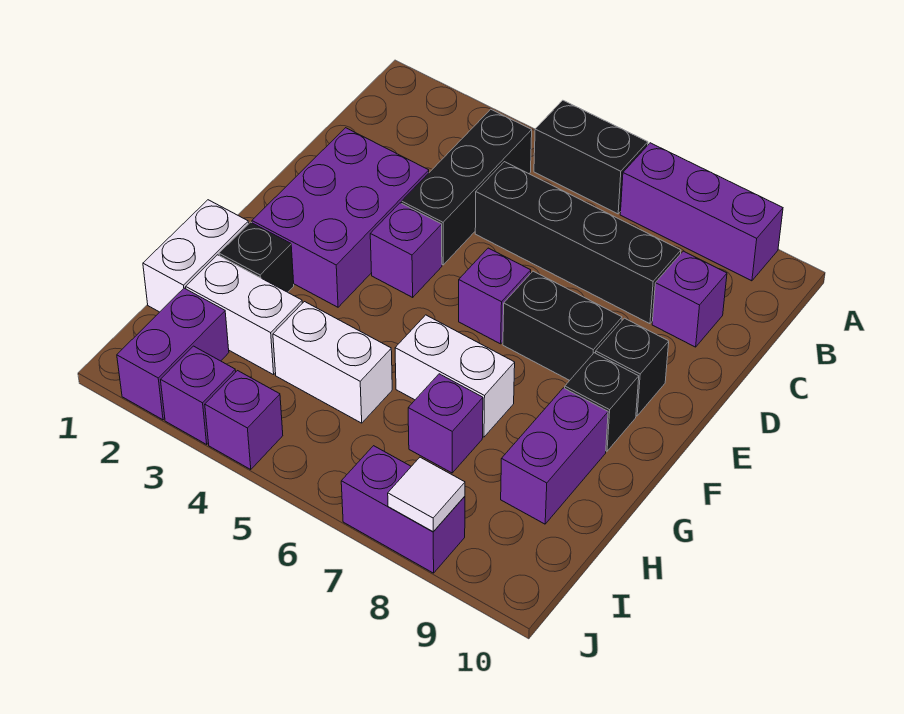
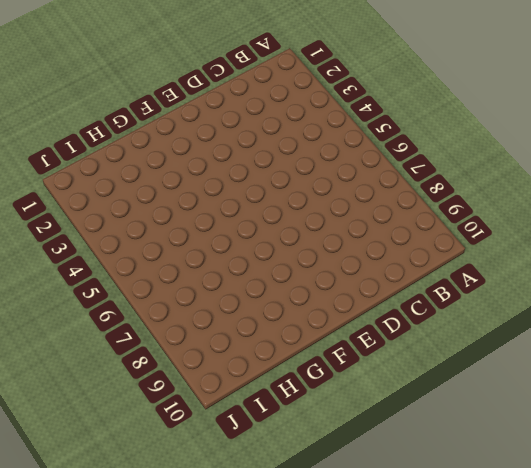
none -> black brick A5:A6 level 1
none -> purple brick A7:A9 level 1
none -> black brick B4:D4 level 1

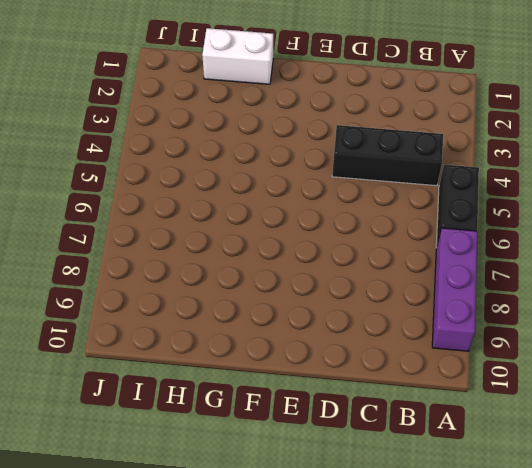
none -> black brick C5:C8 level 1
none -> purple brick C9 level 1
none -> purple brick D2:F3 level 1

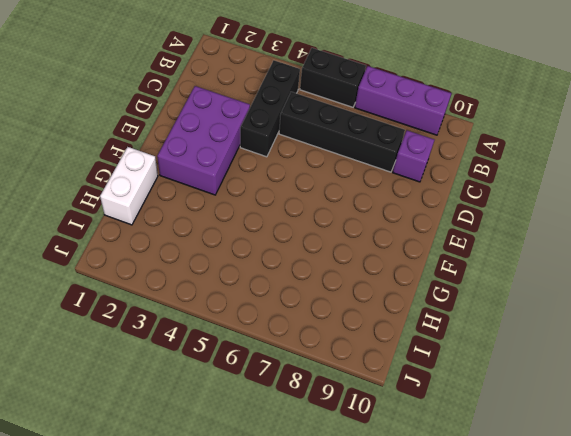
none -> purple brick E4 level 1
none -> purple brick E6 level 1
none -> black brick E7:E8 level 1

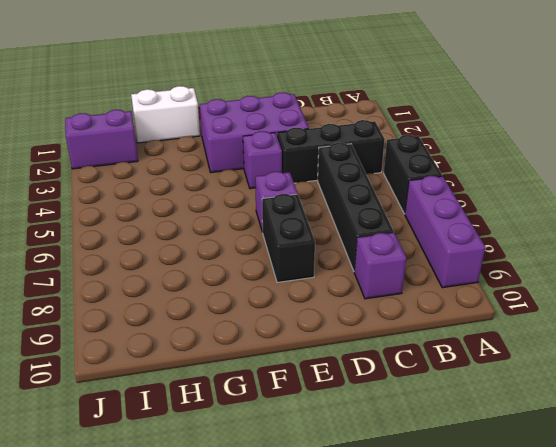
none -> black brick E9 level 1
none -> black brick F9 level 1
none -> black brick G2 level 1

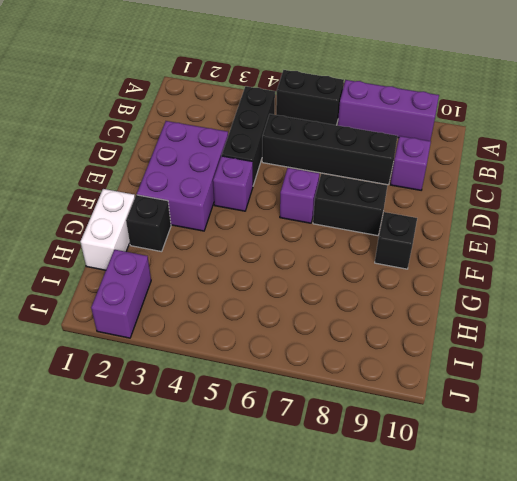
none -> black brick E9 level 1
none -> white brick G6:G7 level 1
none -> purple brick G9:H9 level 1

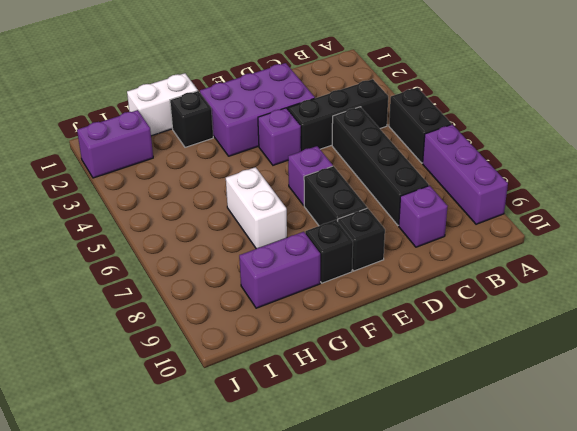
none -> white brick H2:H3 level 1
none -> white brick H4:H5 level 1
none -> purple brick H7 level 1

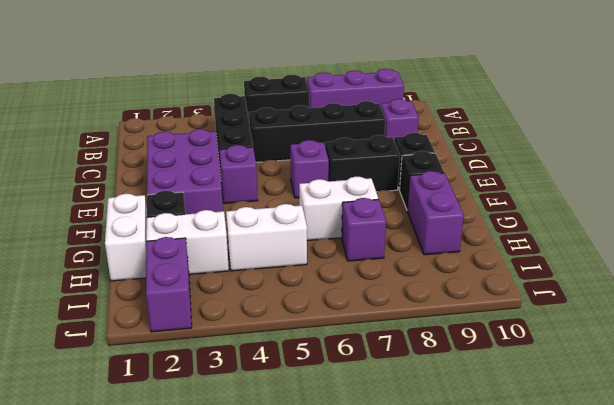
none -> purple brick J3 level 1
none -> purple brick J4 level 1
none -> purple brick J7:J8 level 1

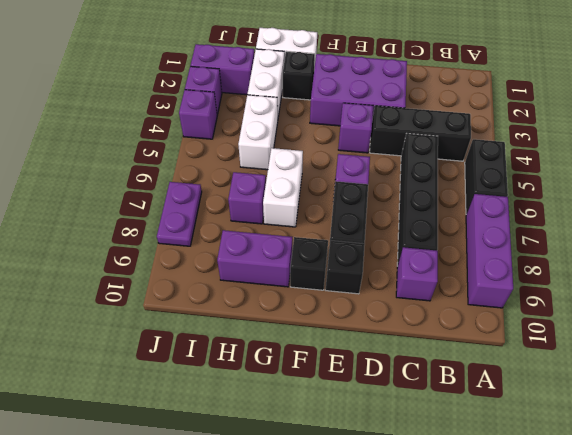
purple plate J7:J8 level 1 -> purple brick J7:J8 level 1
none -> white tile J8 level 2

